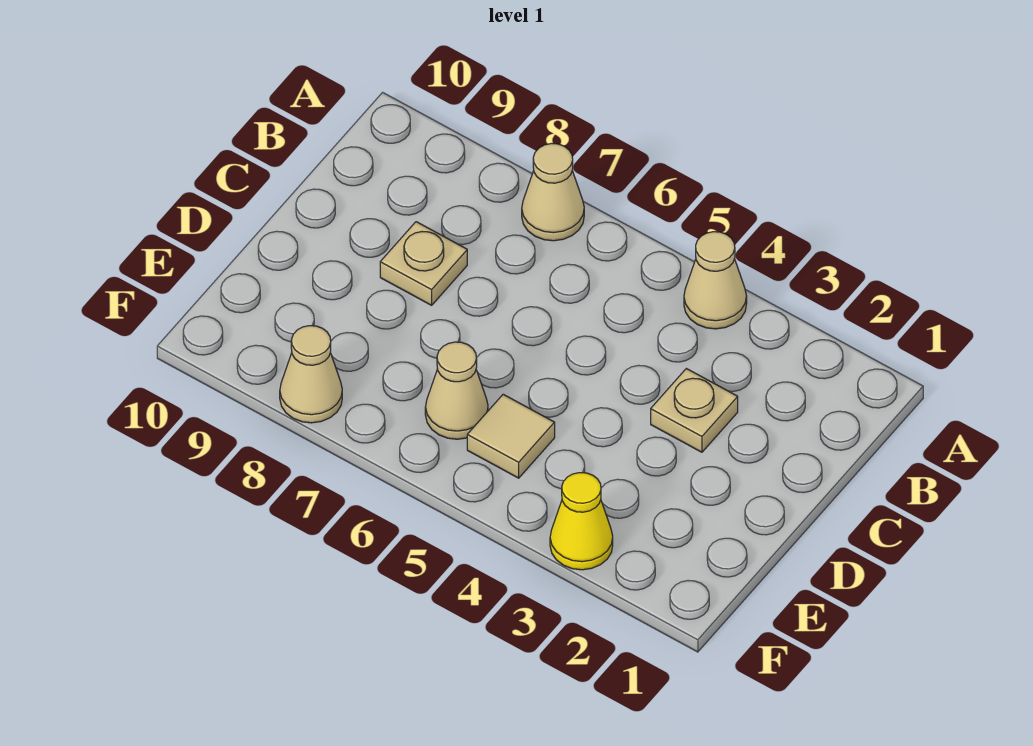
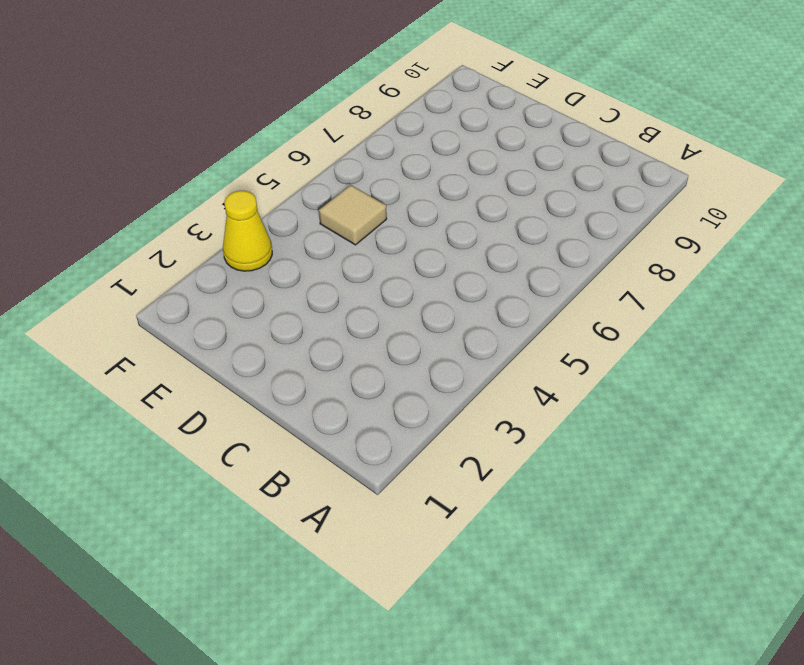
none -> tan cone A4 level 1
none -> tan cone A7 level 1

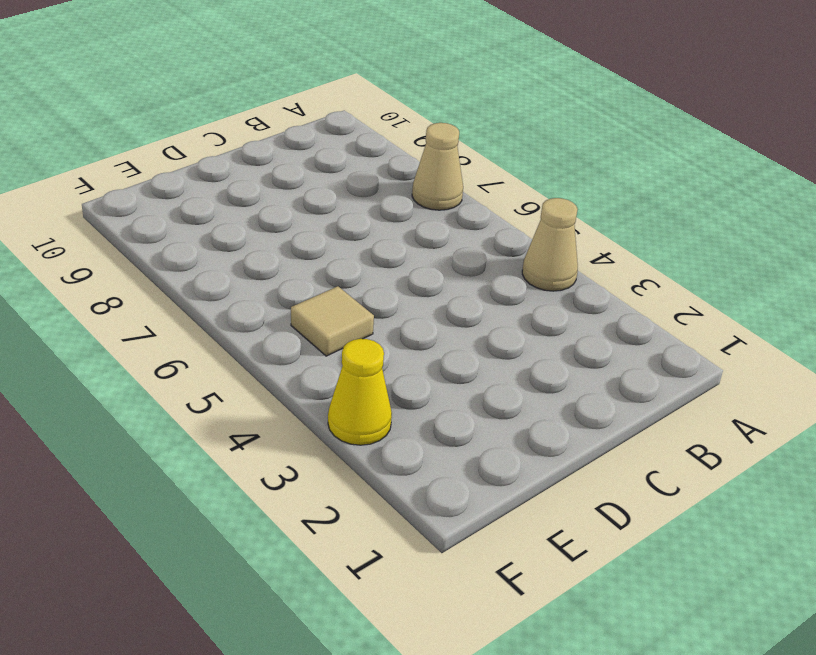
none -> tan plate C3 level 1
none -> tan plate C8 level 1

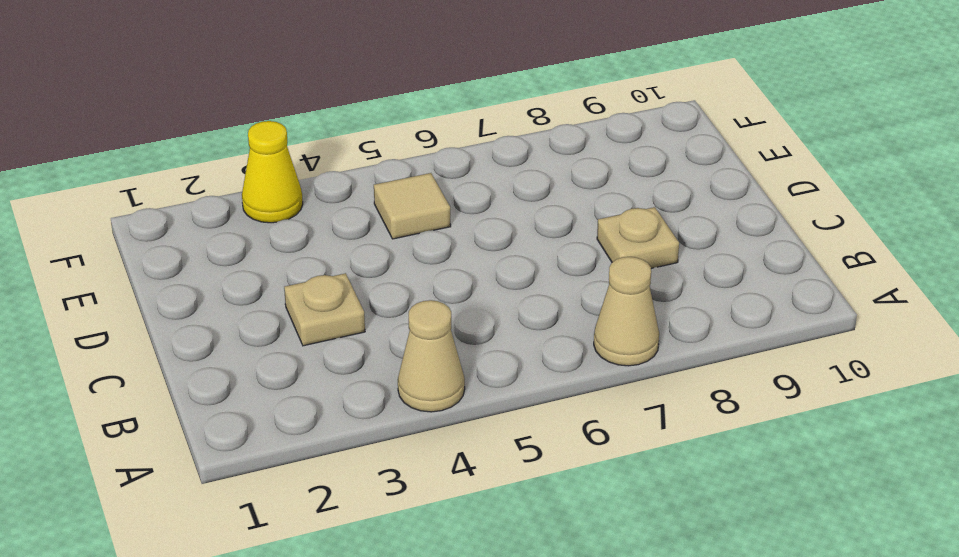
none -> tan cone E6 level 1
none -> tan cone F8 level 1

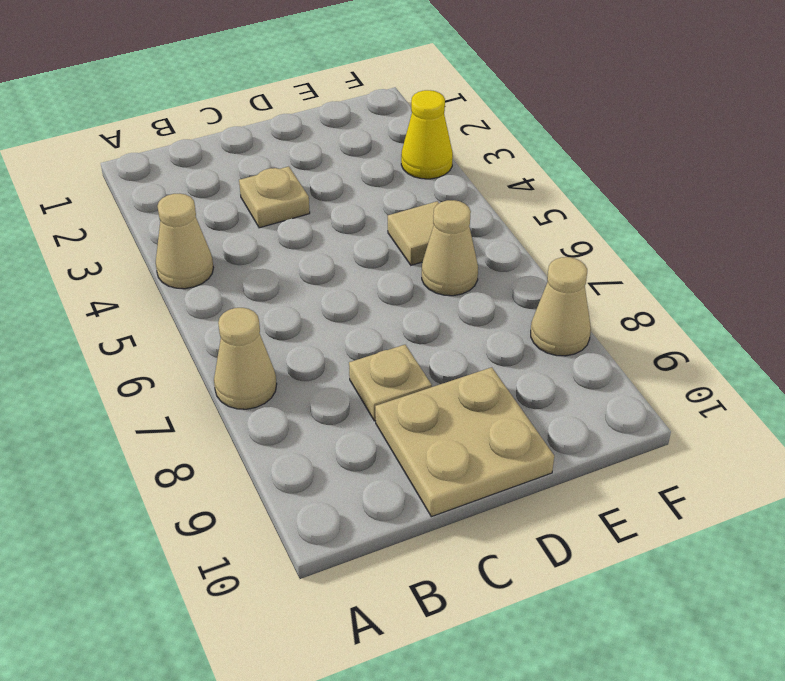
tan plate C9:D10 level 1 -> none

